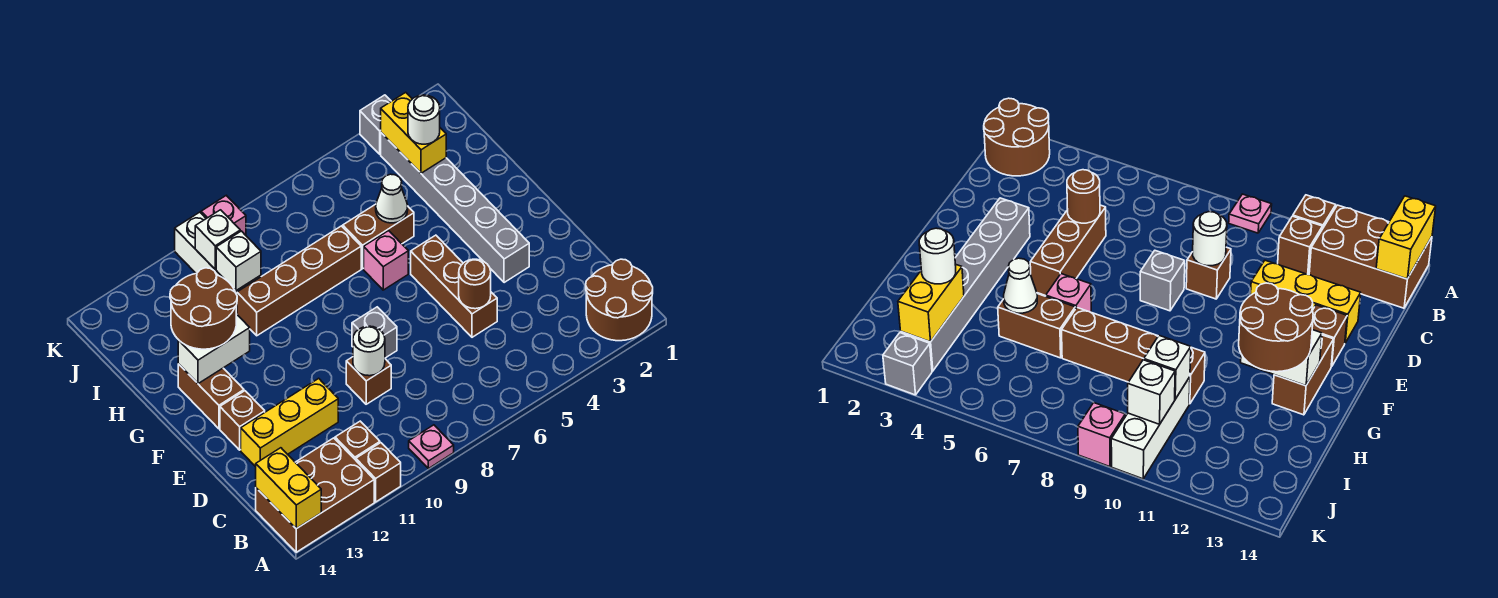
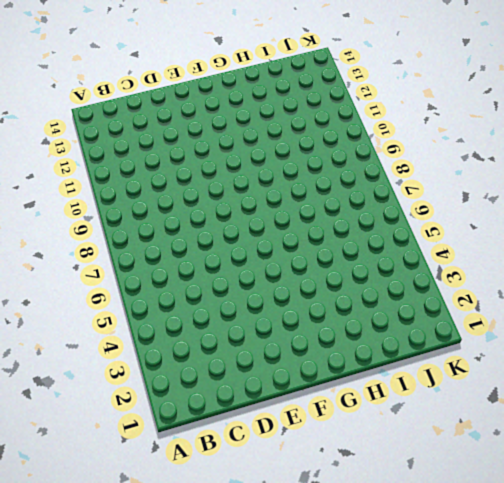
none -> brown round brick A1:B2 level 1
none -> pink plate A9 level 1
none -> brown brick A11 level 1

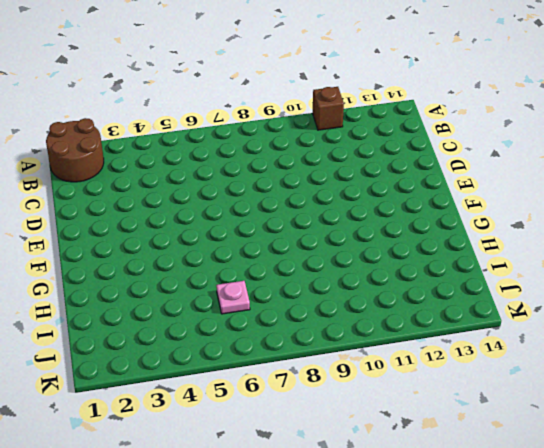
pink plate I6 level 1 -> pink plate A9 level 1
none -> brown brick A12:B14 level 1
none -> brown brick B11 level 1
none -> brown brick D5:F5 level 1

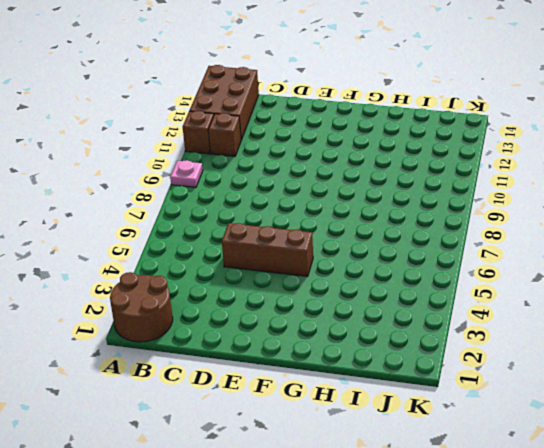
none -> brown brick D9 level 1
none -> yellow brick D11:D13 level 1
none -> grey brick E3:J3 level 1

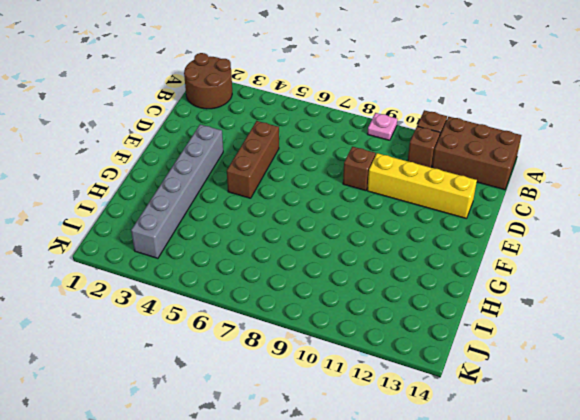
yellow brick D10:D13 level 1 -> yellow brick D11:D13 level 1
none -> grey brick E8 level 1
none -> brown brick E13 level 1
none -> brown brick F13:G13 level 1

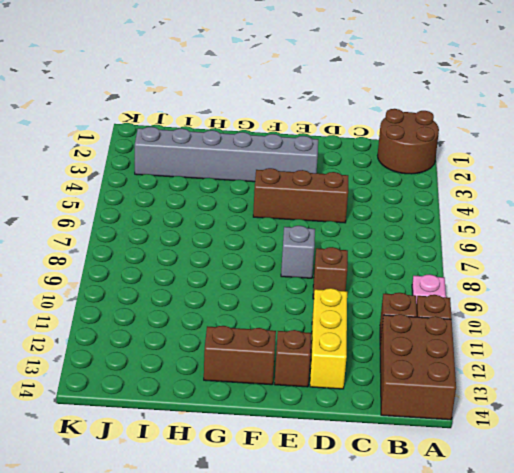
none -> pink brick G6 level 1
none -> brown brick H5:H6 level 1
none -> brown brick H7:H10 level 1

